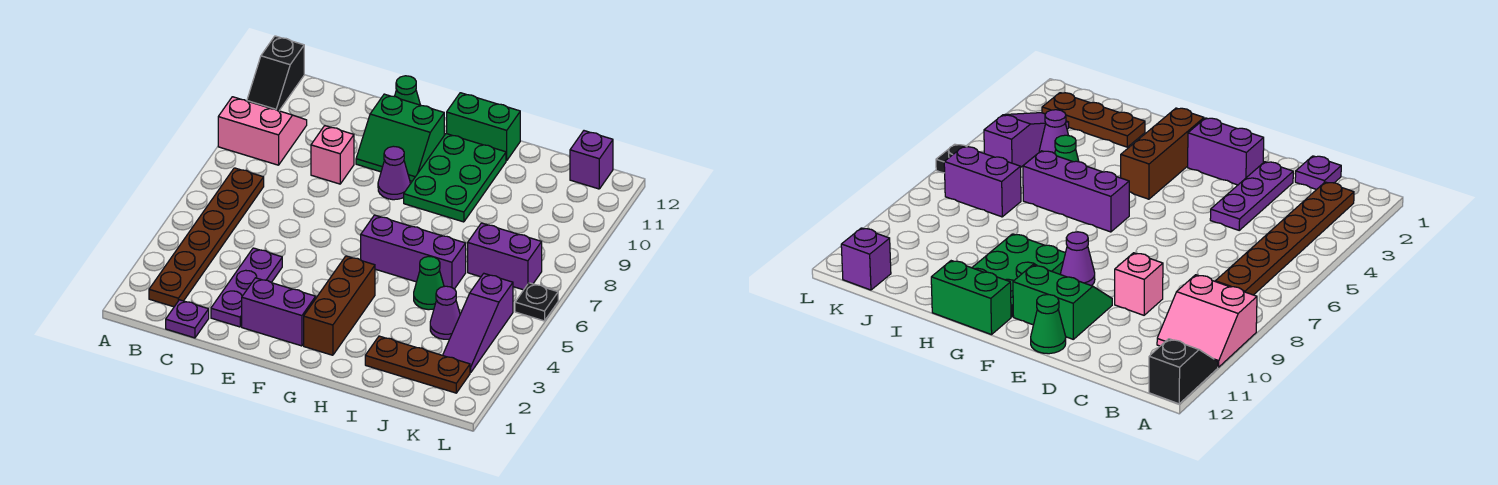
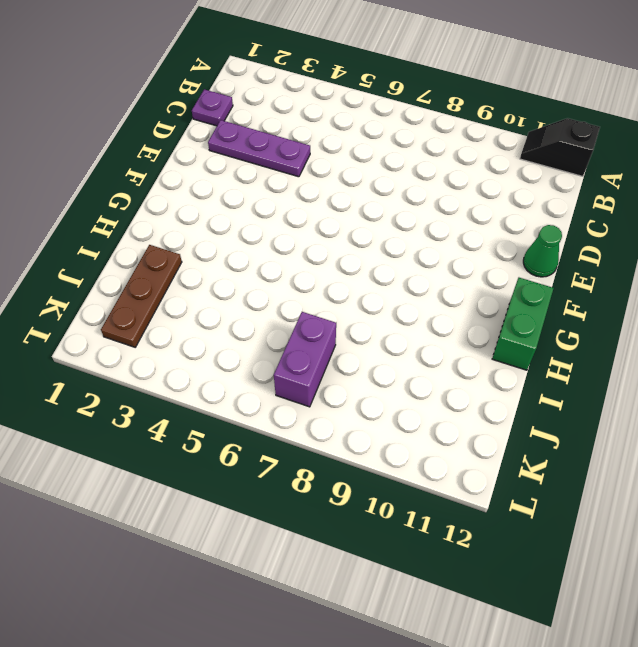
none -> pink slope A9:B10 level 1 top 9
none -> brown plate B2:B7 level 1
none -> pink brick D9 level 1

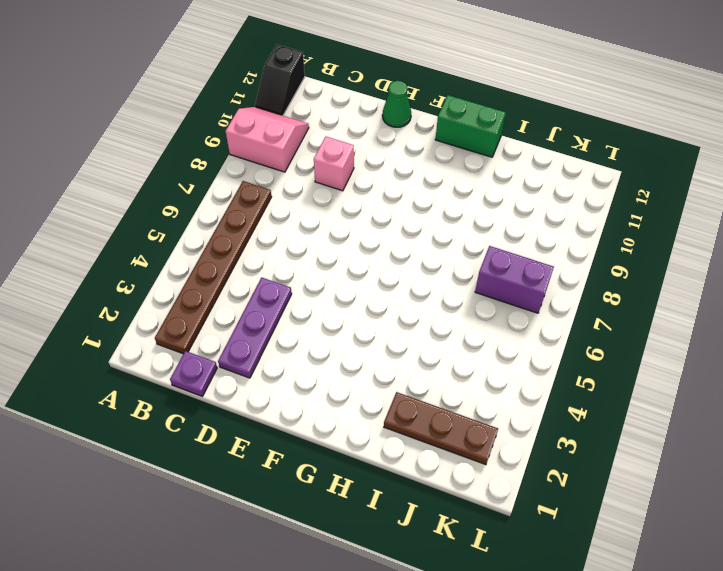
none -> purple brick E2:F2 level 1
none -> green slope E10:F11 level 1 top 11
none -> purple cone F9 level 1

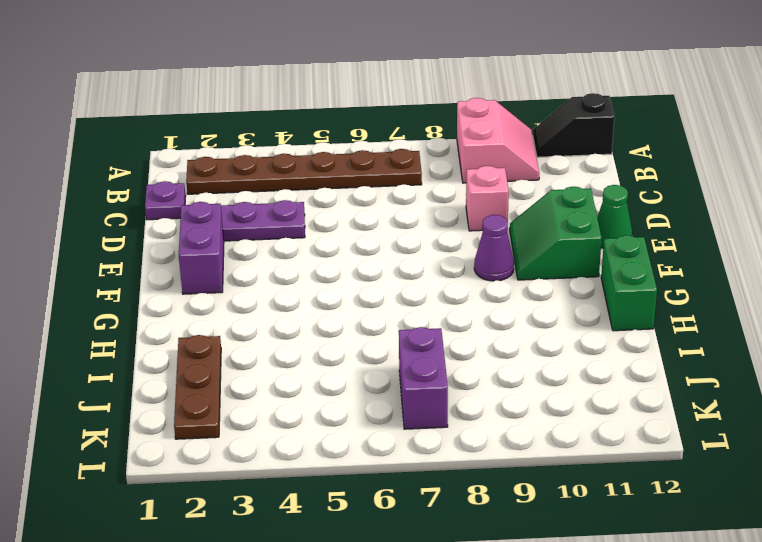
none -> brown brick G2:G4 level 1
none -> purple brick G6:I6 level 1
none -> green plate G9:H11 level 1

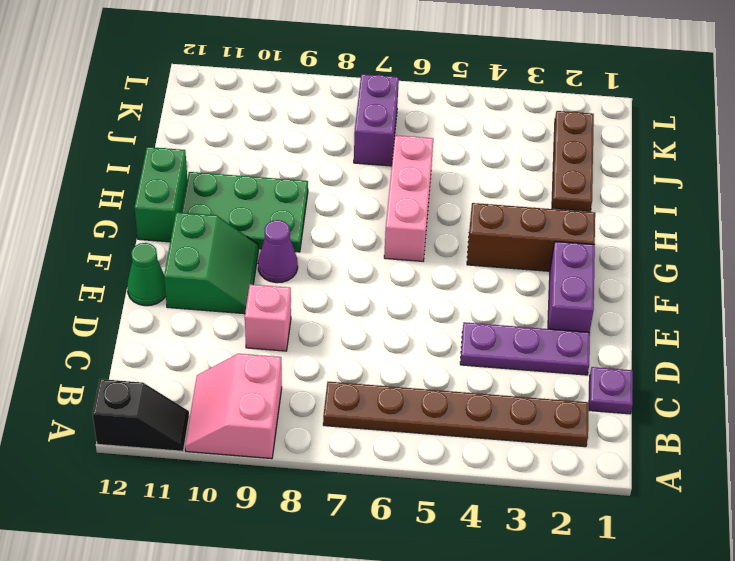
pink brick G6:I6 level 1 -> purple brick G6:I6 level 1
none -> green cone I5 level 1
none -> purple cone J4 level 1
none -> purple slope K3:K5 level 1 top 5

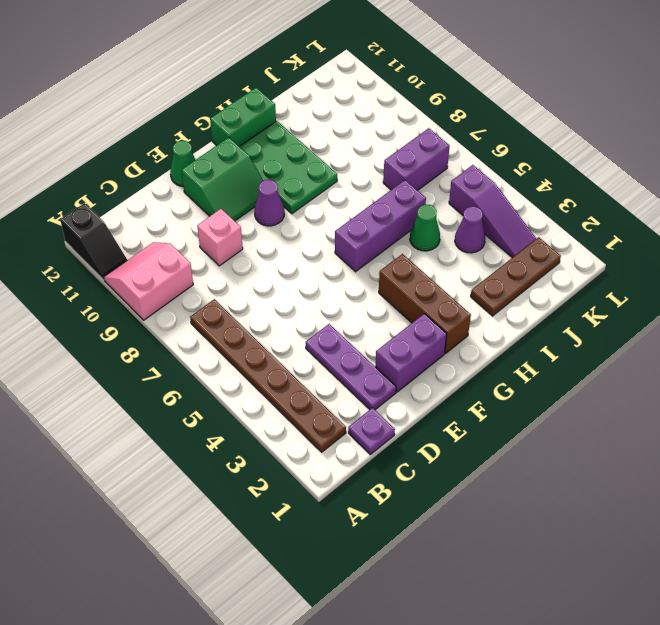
none -> purple brick K12 level 1
none -> black plate L6 level 1

